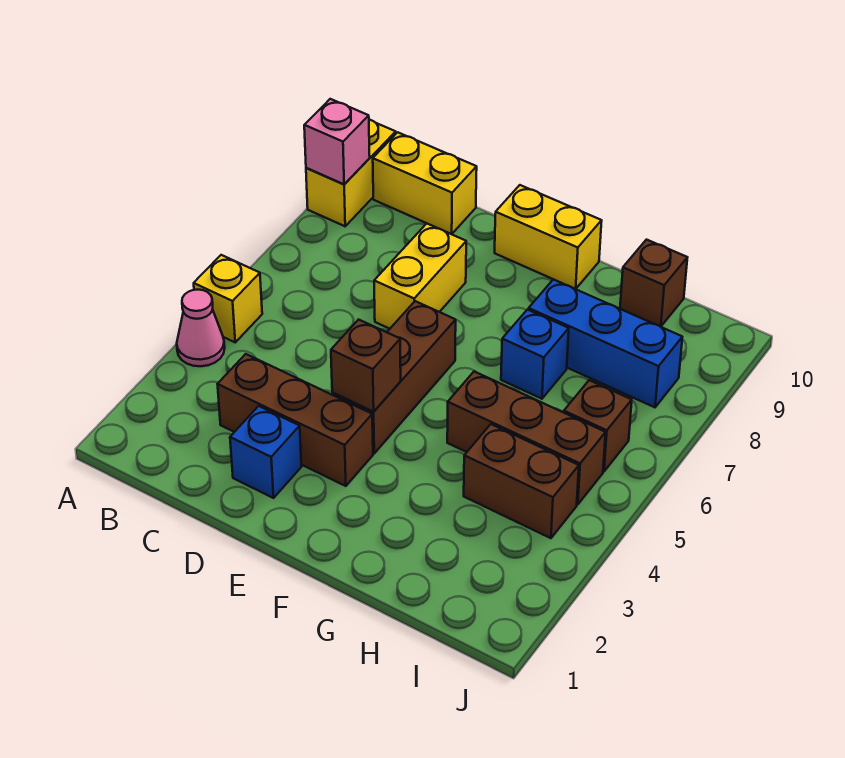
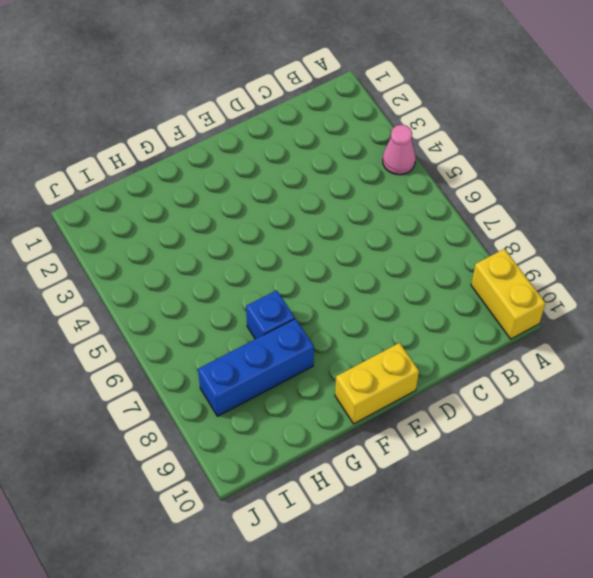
none -> yellow brick A5 level 1
none -> yellow brick B10:C10 level 1
none -> brown brick C3:E3 level 1

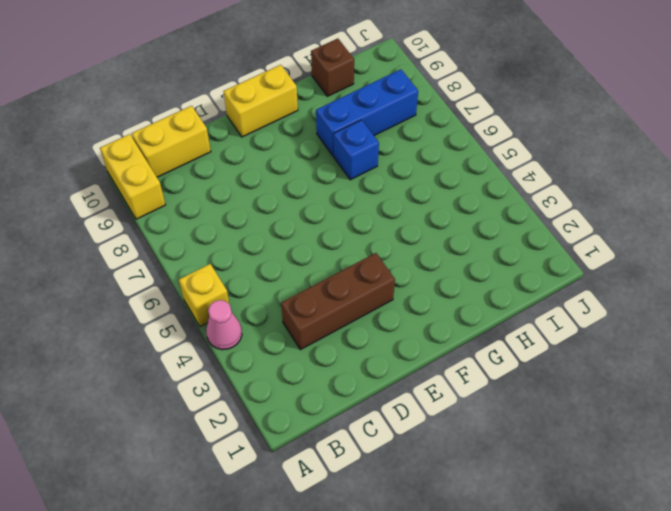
none -> blue brick D2 level 1
none -> yellow brick D7:D8 level 1
none -> brown brick E4:E6 level 1

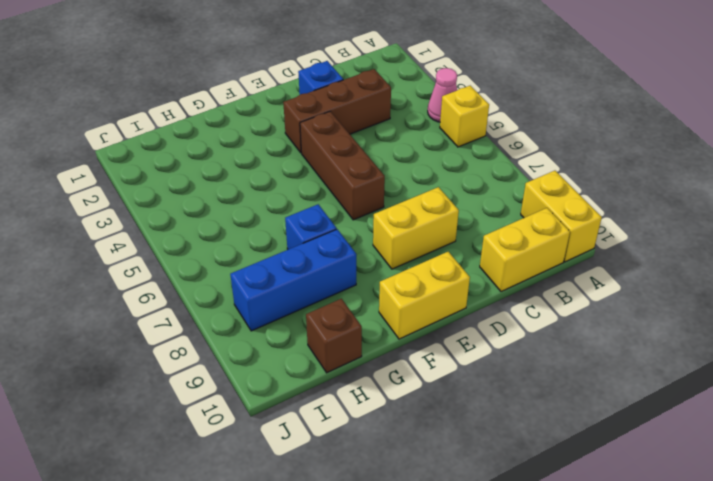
yellow brick D8:E8 level 1 -> yellow brick D7:D8 level 1
none -> brown brick G5:I5 level 1
none -> brown brick H4:I4 level 1
none -> brown brick I6 level 1

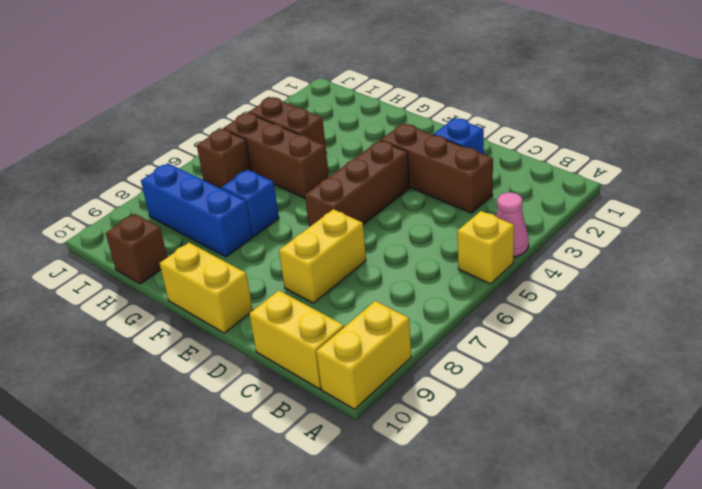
none -> pink brick A9 level 2
none -> brown brick E4 level 2

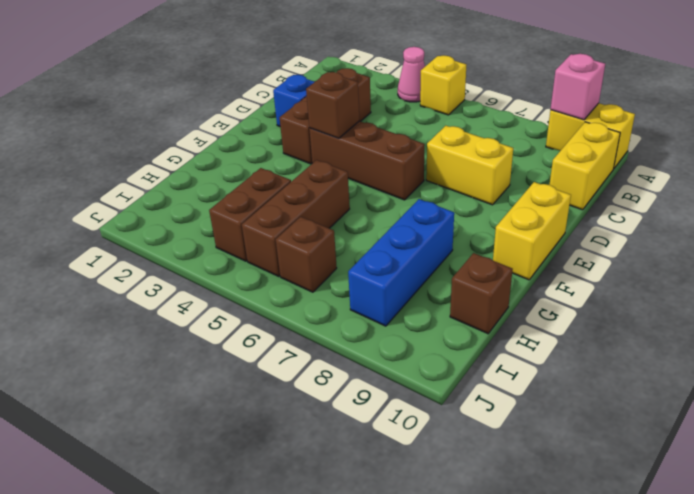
none -> blue brick G7 level 1

